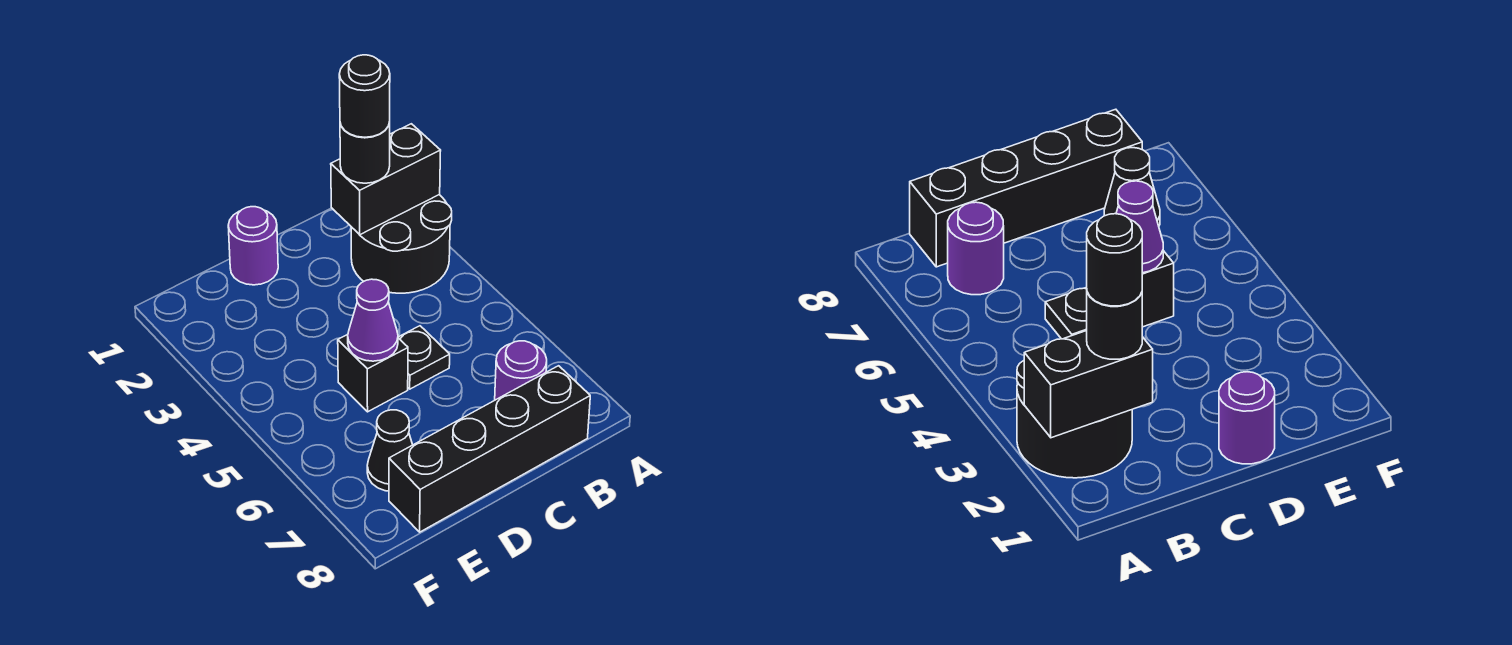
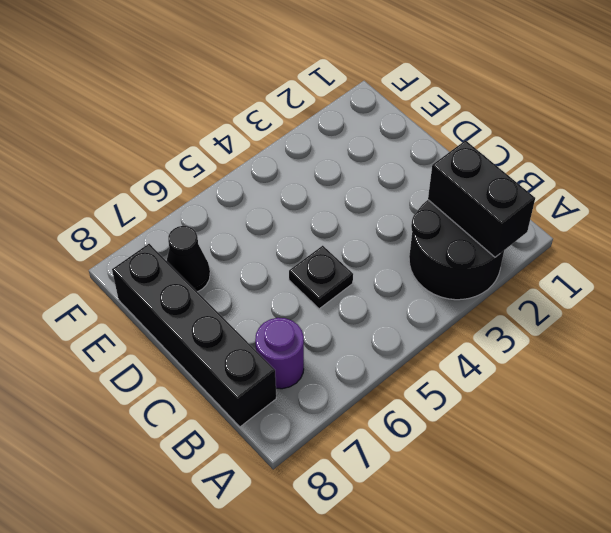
none -> purple round brick D1 level 1
none -> black brick D5 level 1

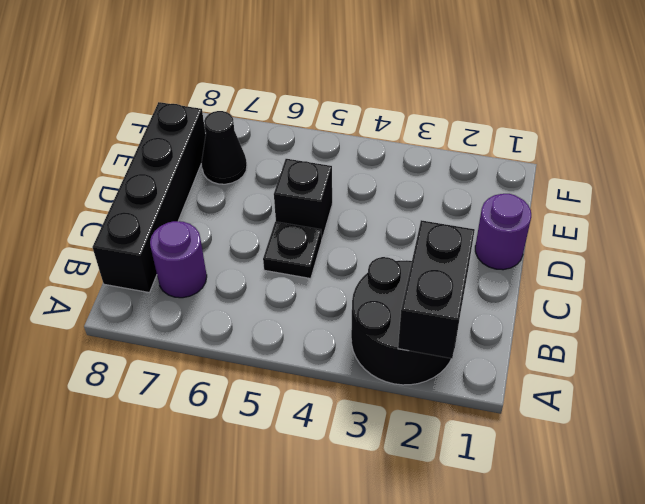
none -> purple cone D5 level 2
none -> black round brick B2 level 3

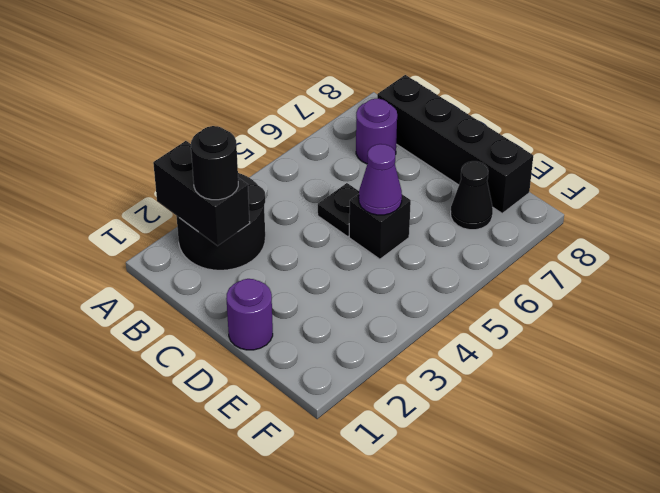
none -> black round brick B2 level 4

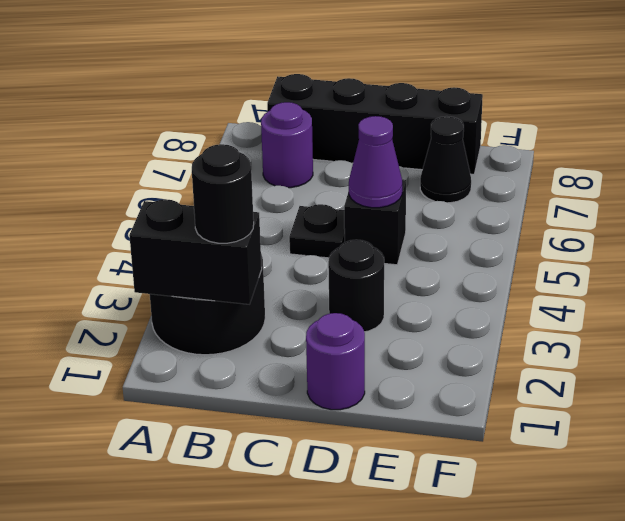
black round brick D3 level 1 -> black round brick B2 level 4

